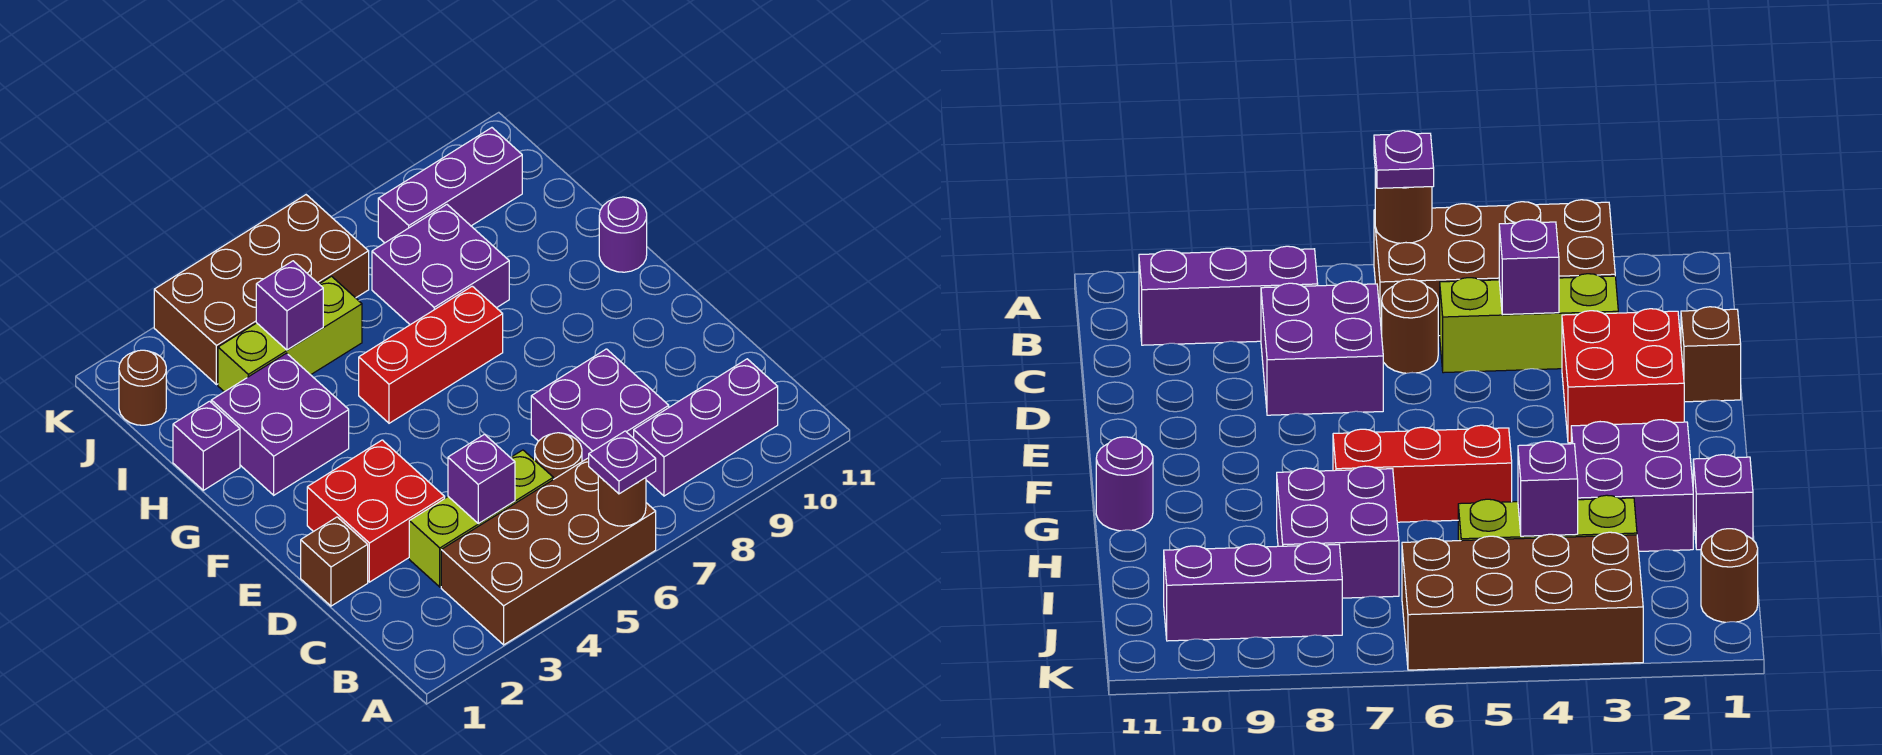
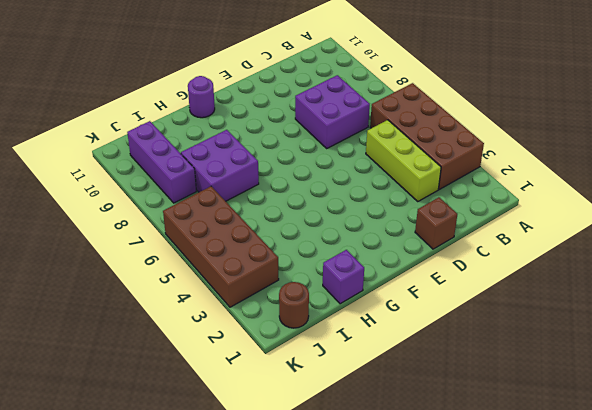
none -> purple brick B8:B10 level 1
none -> brown round brick C6 level 1
none -> red brick D2:E3 level 1

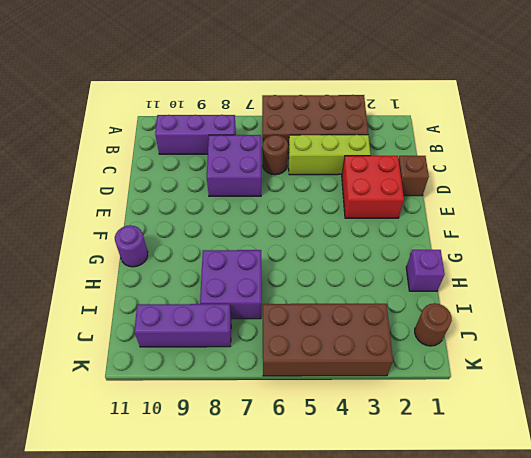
none -> purple brick G2:H3 level 1
none -> red brick G5:G7 level 1
none -> lime brick I3:I5 level 1

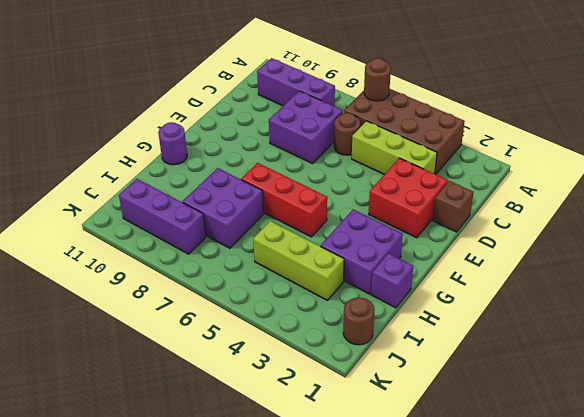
none -> brown brick J3:K6 level 1
none -> purple brick C4 level 2
none -> purple brick I4 level 2

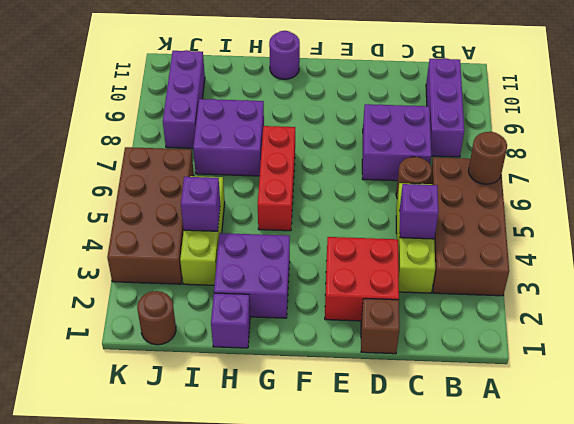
none -> purple plate A6 level 3

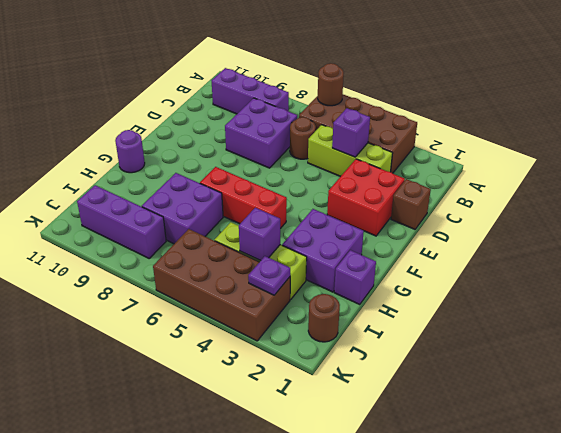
purple plate J3 level 2 -> purple plate A6 level 3

